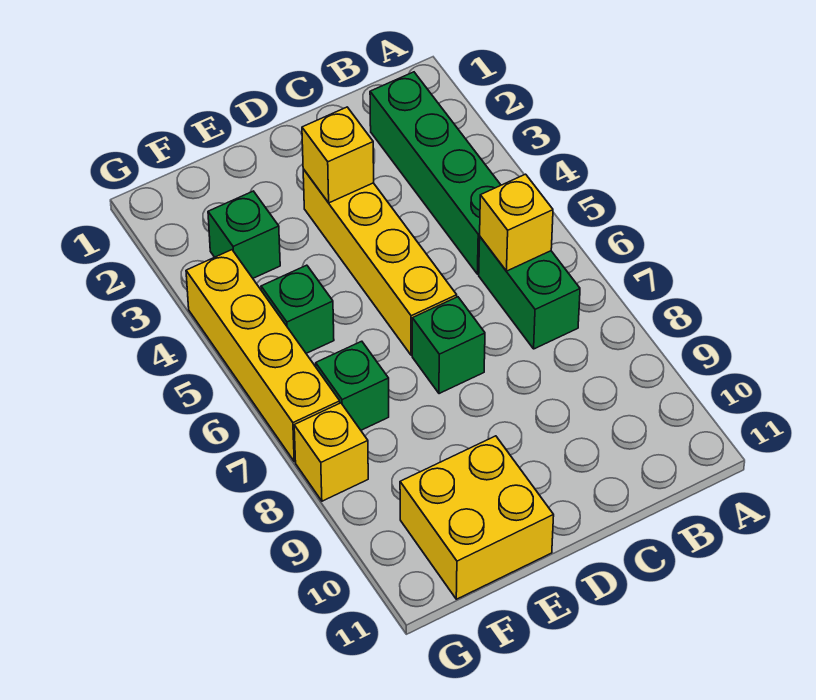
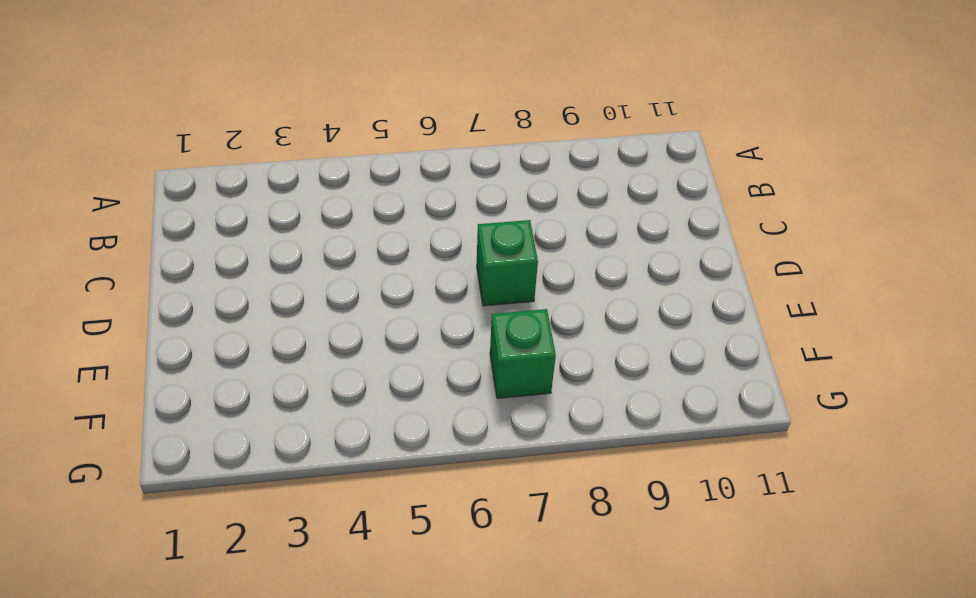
none -> green brick B2:B5 level 1
none -> green brick B6:B7 level 1
none -> yellow brick D3:D6 level 1

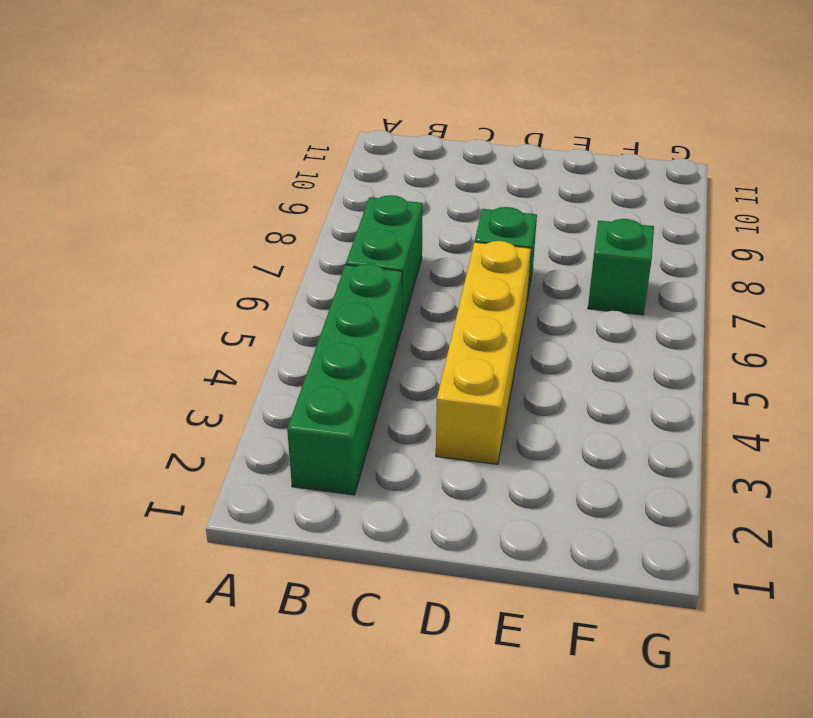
none -> yellow brick E10:F11 level 1
none -> green brick F3 level 1
none -> green brick F5 level 1

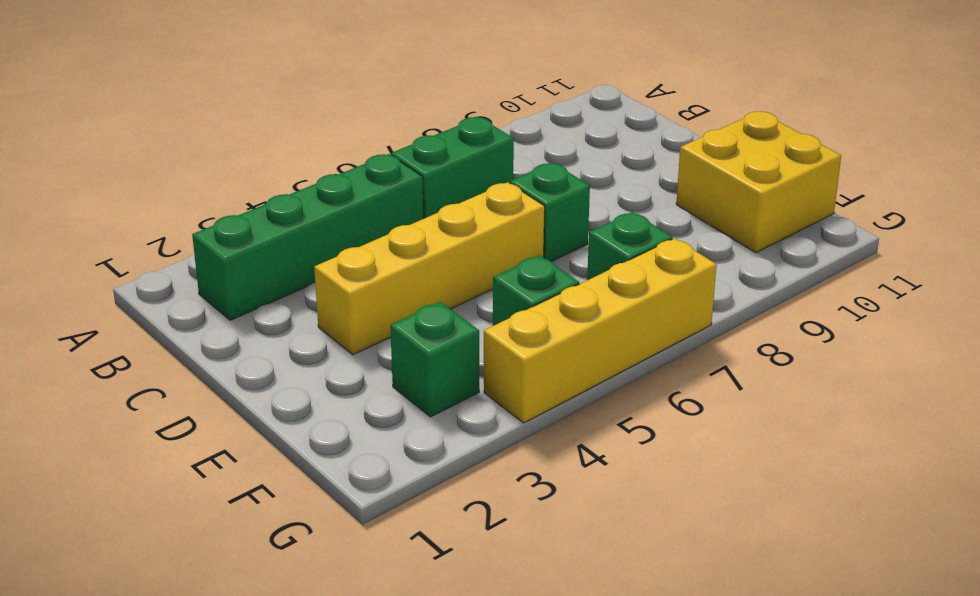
none -> yellow brick G8 level 1
none -> yellow brick B6 level 2
none -> yellow brick D3 level 2

